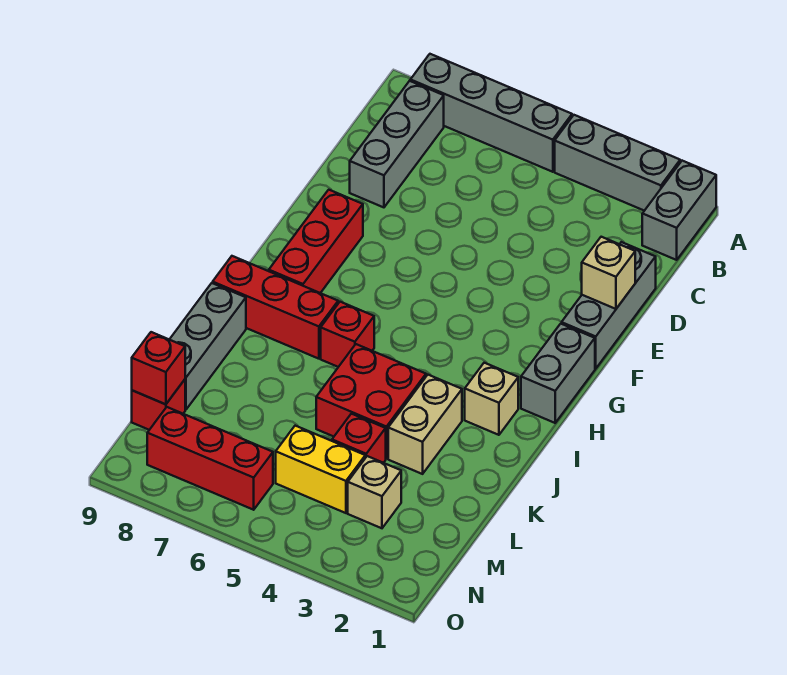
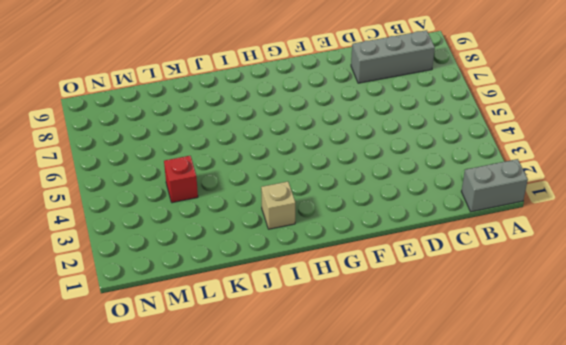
none -> grey brick A2:A4 level 1
none -> grey brick A5:A8 level 1
none -> grey brick D1:F1 level 1

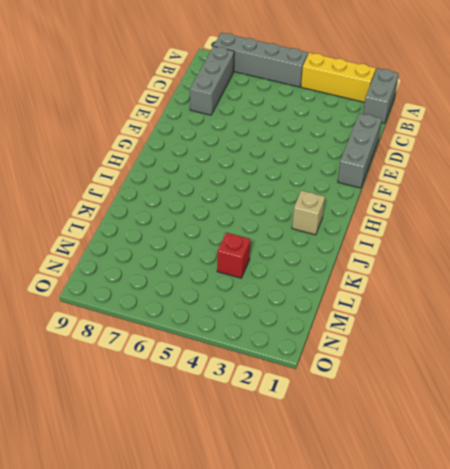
yellow brick A2:A4 level 1 -> grey brick A2:A4 level 1
none -> red brick F8:H8 level 1
none -> grey brick G1:H1 level 1
none -> red brick I6 level 1

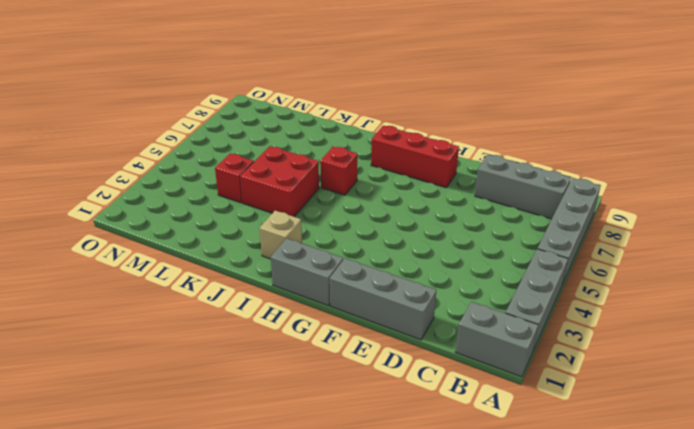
none -> red brick I7:I9 level 1
none -> tan brick J3:K3 level 1
none -> grey brick J9:L9 level 1

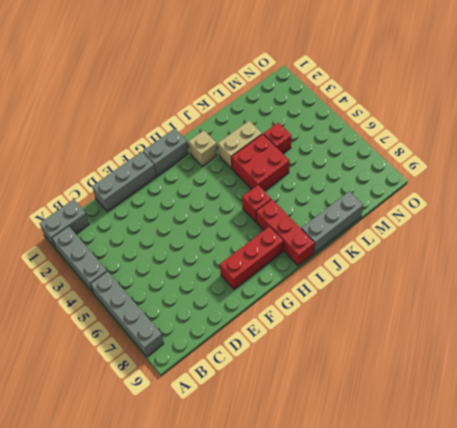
none -> grey brick B8:D8 level 1
none -> tan brick M3 level 1
none -> yellow brick M4:M5 level 1

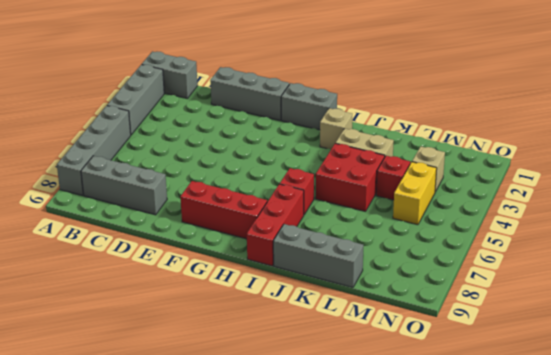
none -> red brick M9 level 1
none -> red brick N6:N8 level 1
none -> tan brick E1 level 2

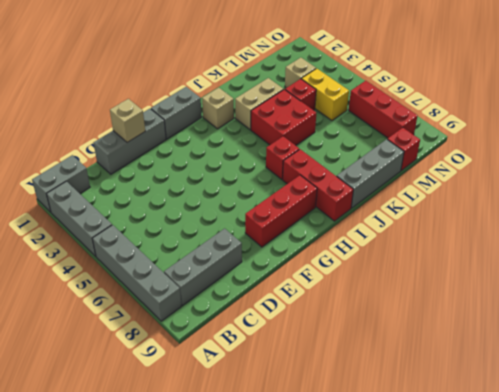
none -> red brick M9 level 2

